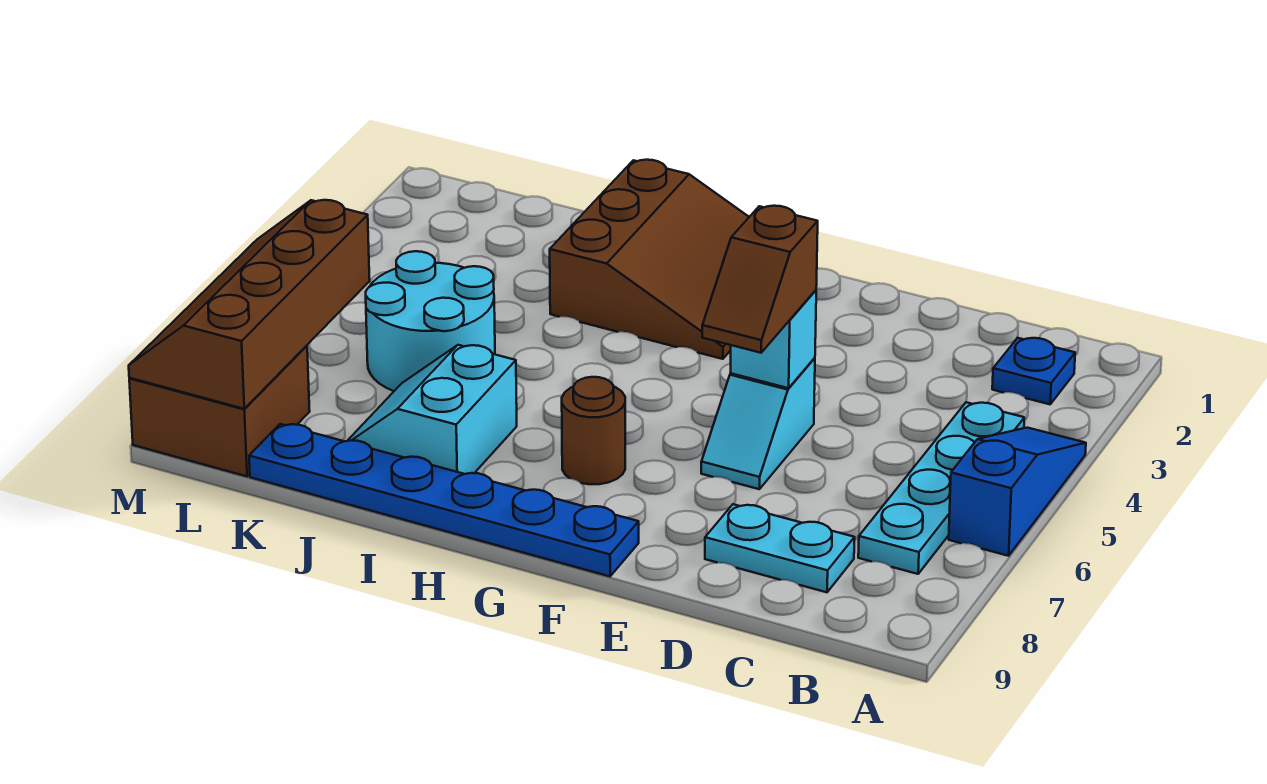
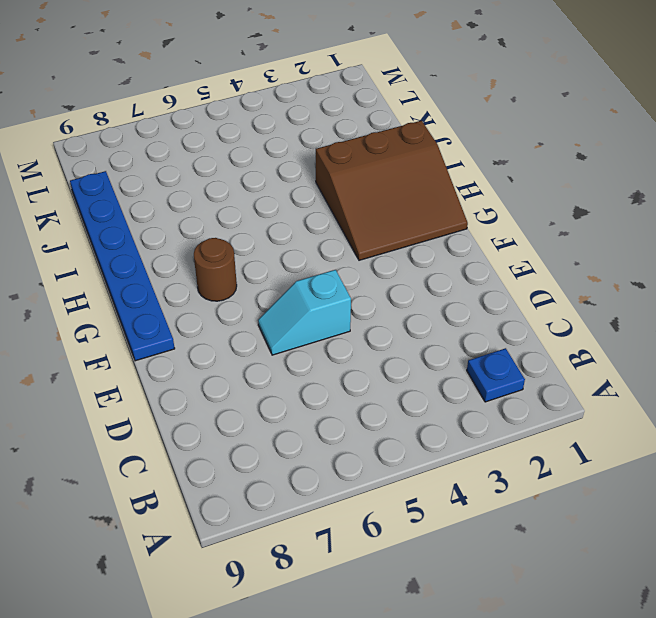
none -> blue slope A4:A6 level 1 top 6
none -> cyan plate B4:B7 level 1
none -> cyan plate C8:D8 level 1

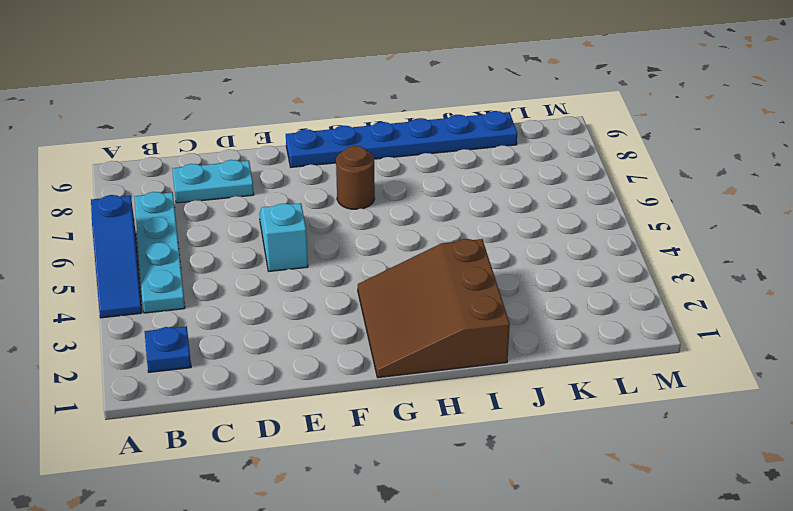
none -> cyan slope I7:J8 level 1 top I
none -> cyan round brick J5:K6 level 1
none -> brown brick L8:M9 level 1

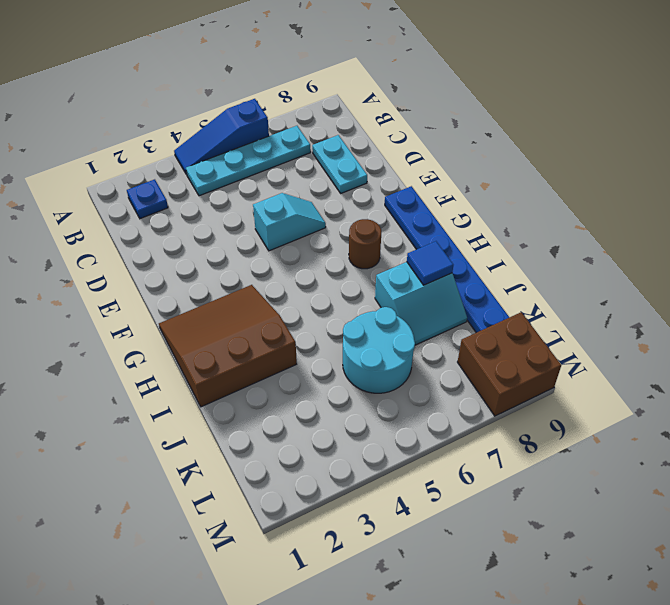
blue tile I8 level 2 -> none
none -> cyan brick E5 level 2
none -> brown slope L6:M9 level 2 top L
none -> brown slope E5:E6 level 3 top 5

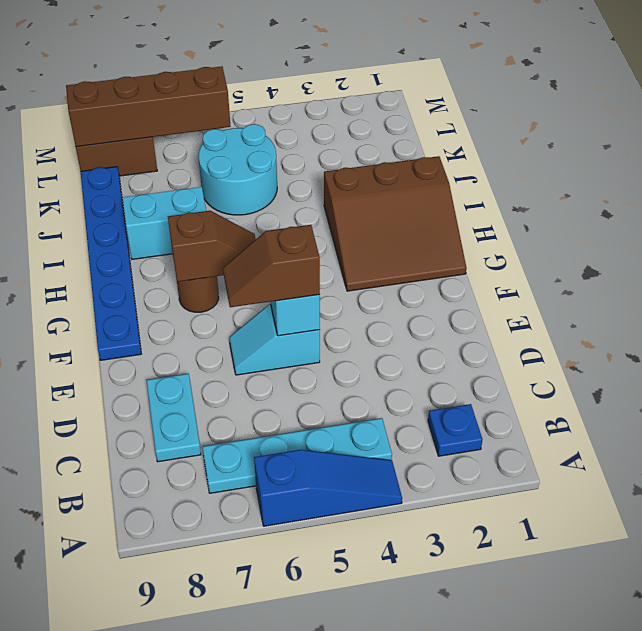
brown slope G6:G7 level 2 top 7 -> none

